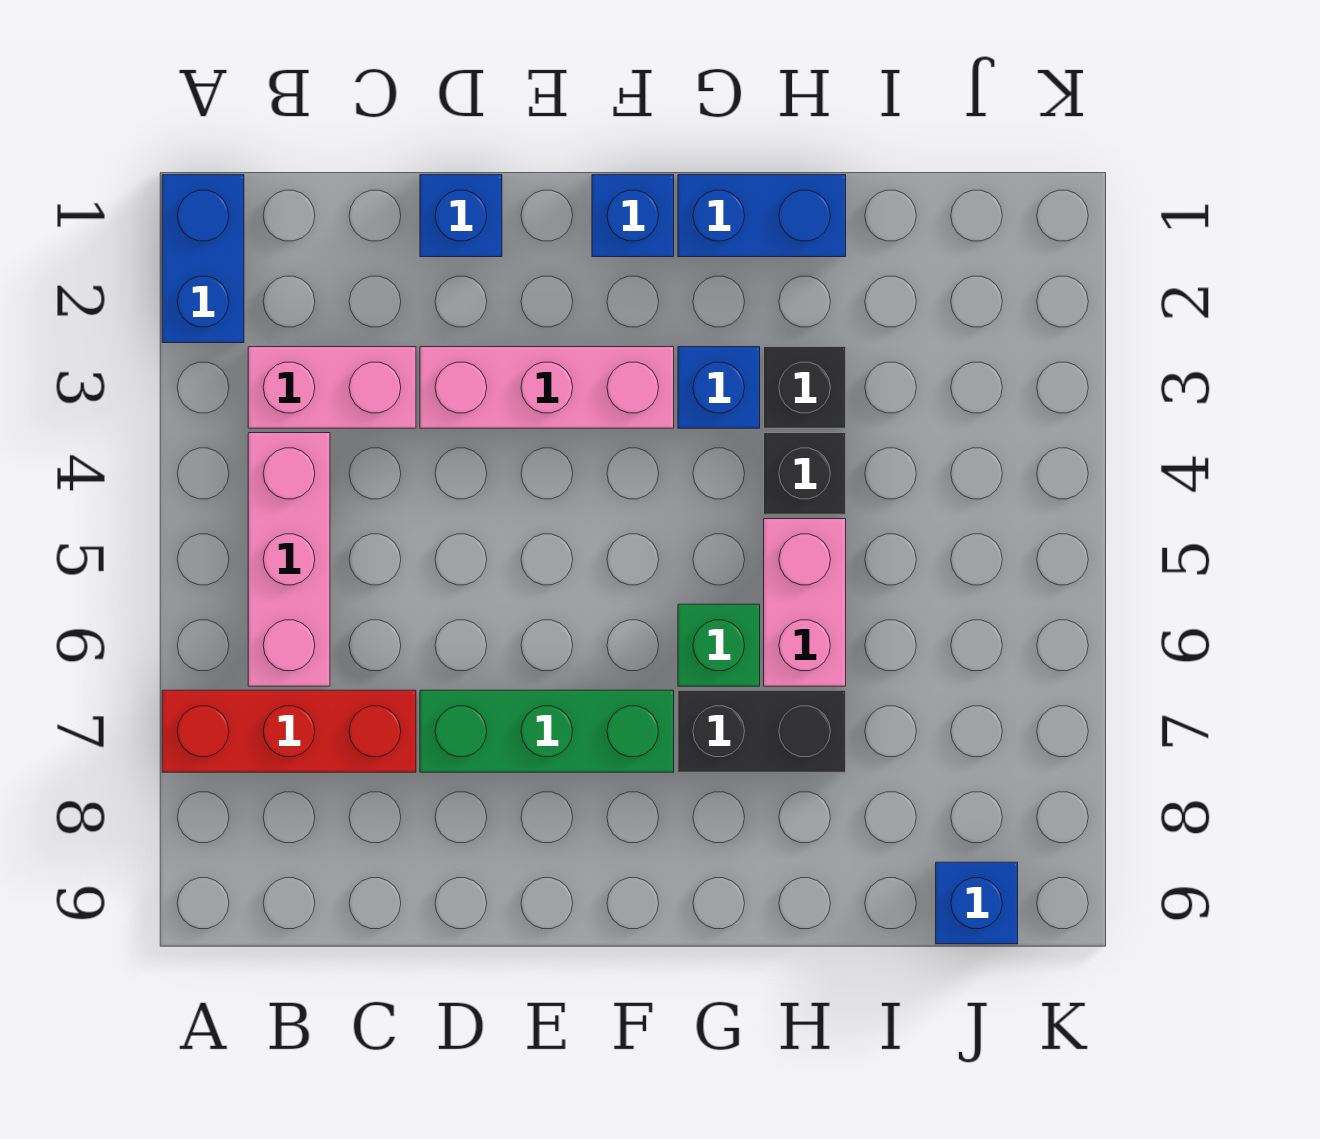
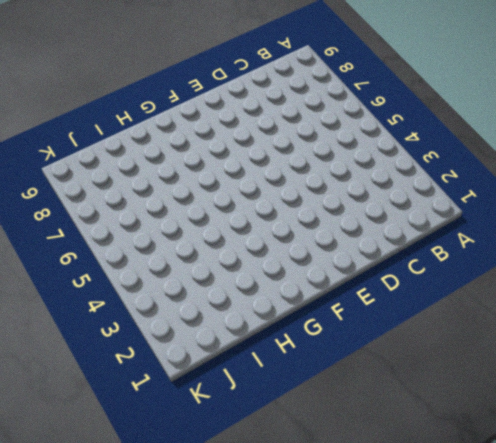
none -> blue brick A1:A2 level 1
none -> red brick A7:C7 level 1
none -> pink brick B3:C3 level 1

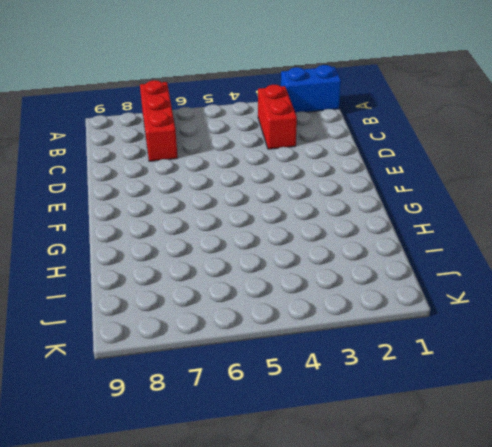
red brick B3:C3 level 1 -> pink brick B3:C3 level 1
none -> pink brick B4:B6 level 1
none -> blue brick D1 level 1
none -> pink brick D3:F3 level 1

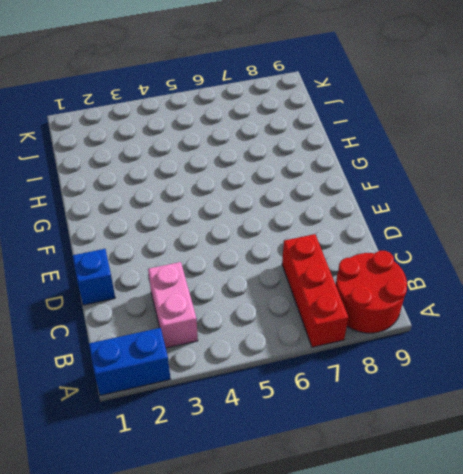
red round brick A8:B9 level 1 -> none
none -> pink brick B4:B6 level 1
none -> pink brick D3:F3 level 1
none -> green brick D7:F7 level 1

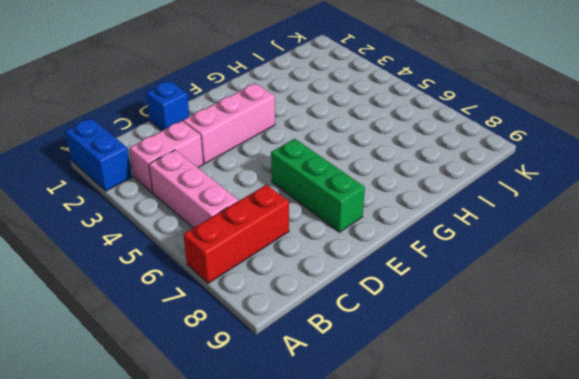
green brick E6:E8 level 1 -> green brick D7:F7 level 1
none -> blue brick F1 level 1
none -> blue brick G1:H1 level 1
none -> blue brick G3 level 1

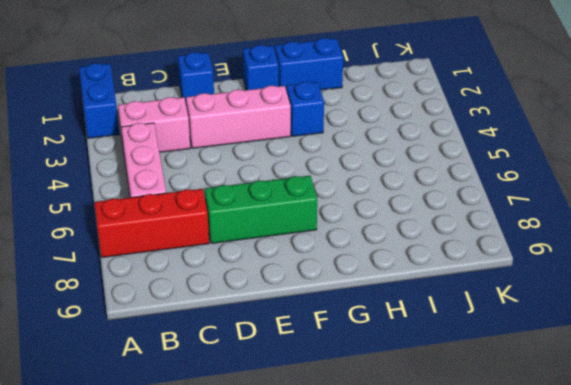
none -> green brick G6 level 1
none -> black brick G7:H7 level 1
none -> black brick H3 level 1

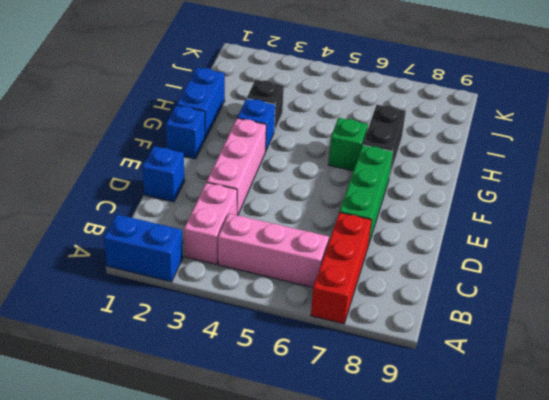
none -> black brick H4 level 1
none -> pink brick H5:H6 level 1
none -> blue brick J9 level 1

